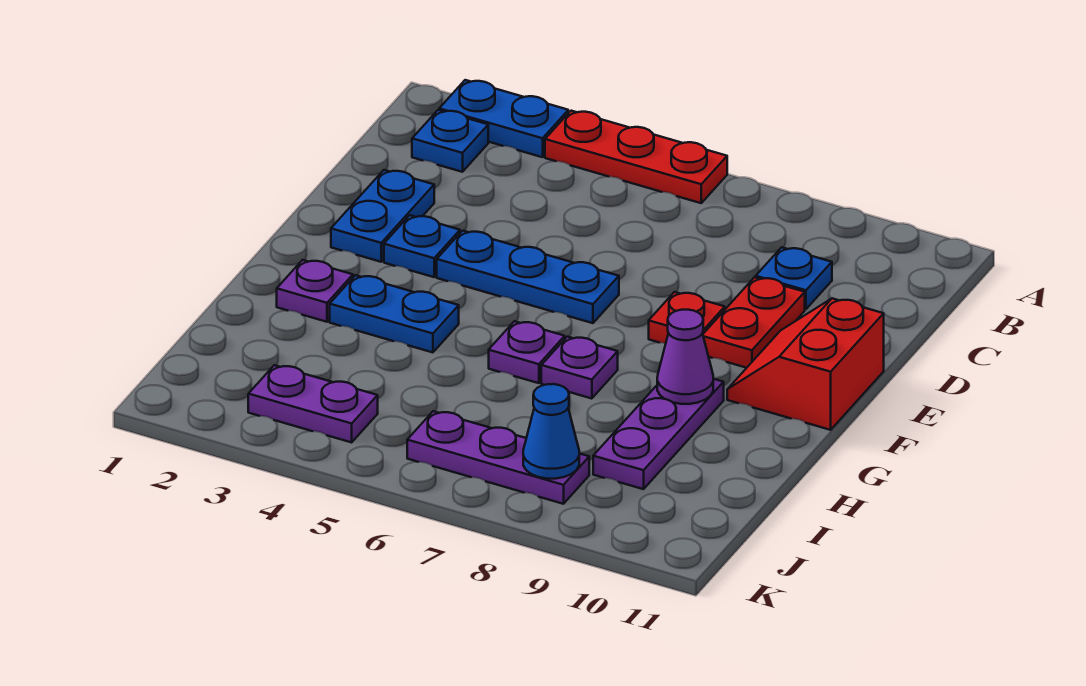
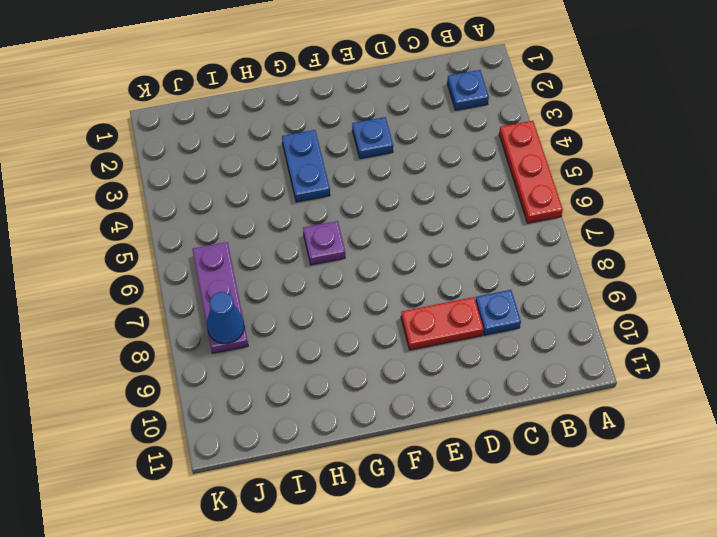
none -> blue plate A2:A3 level 1
none -> blue plate D2:E2 level 1
none -> blue plate E4:E6 level 1

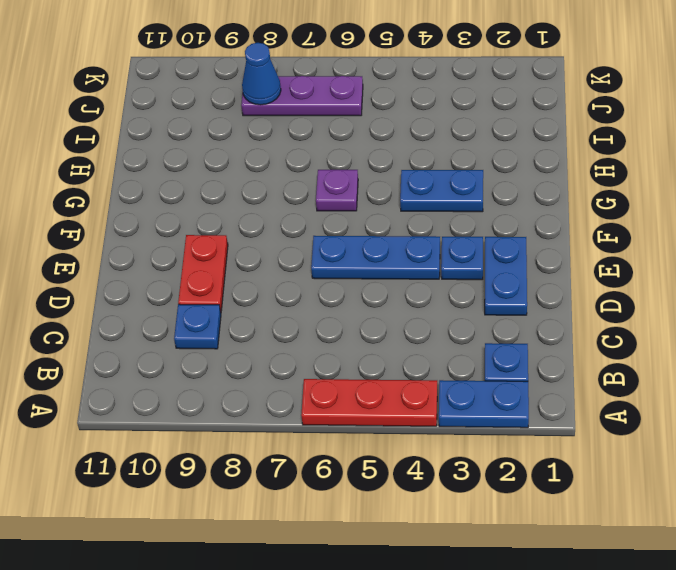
none -> red plate E8 level 1
none -> red slope E10:F11 level 1 top 11
none -> purple plate G2 level 1

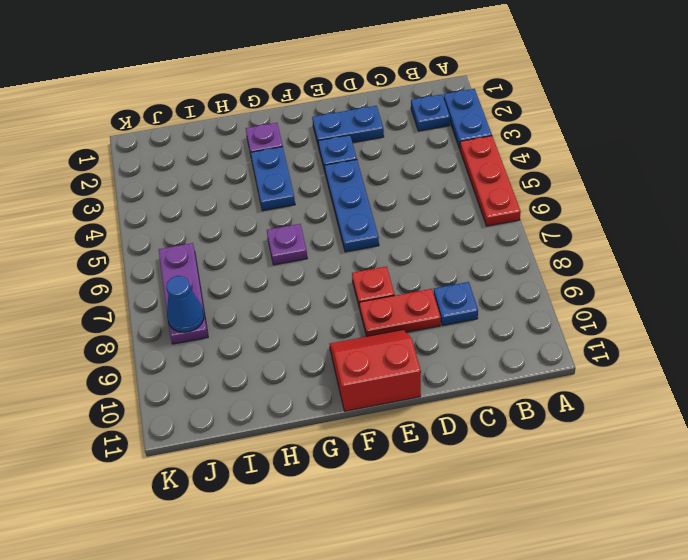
none -> purple plate G7 level 1
none -> purple plate G9:I9 level 1
none -> purple plate J3:J4 level 1

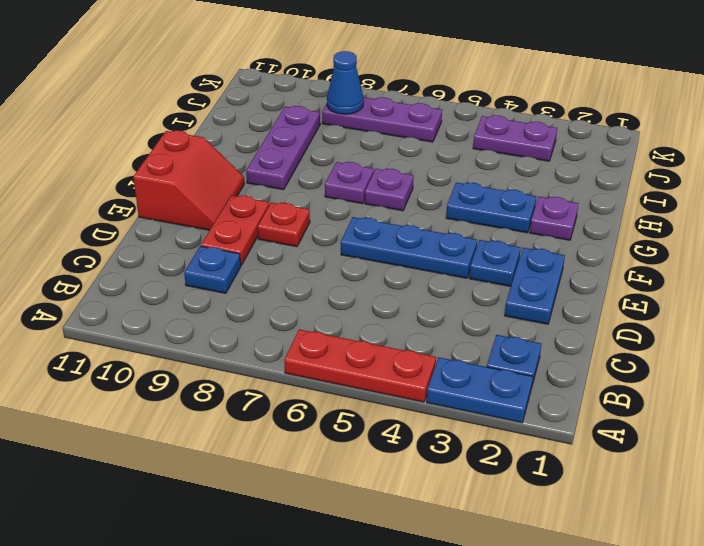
none -> purple cone G9 level 2

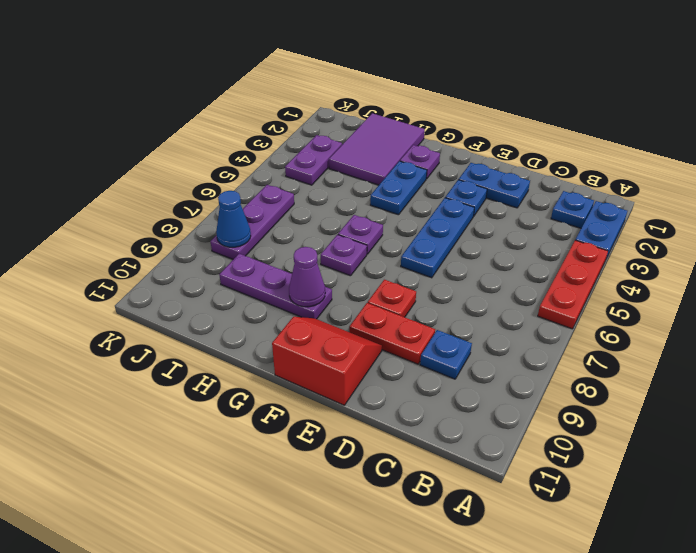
purple tile H1:I3 level 1 -> none

